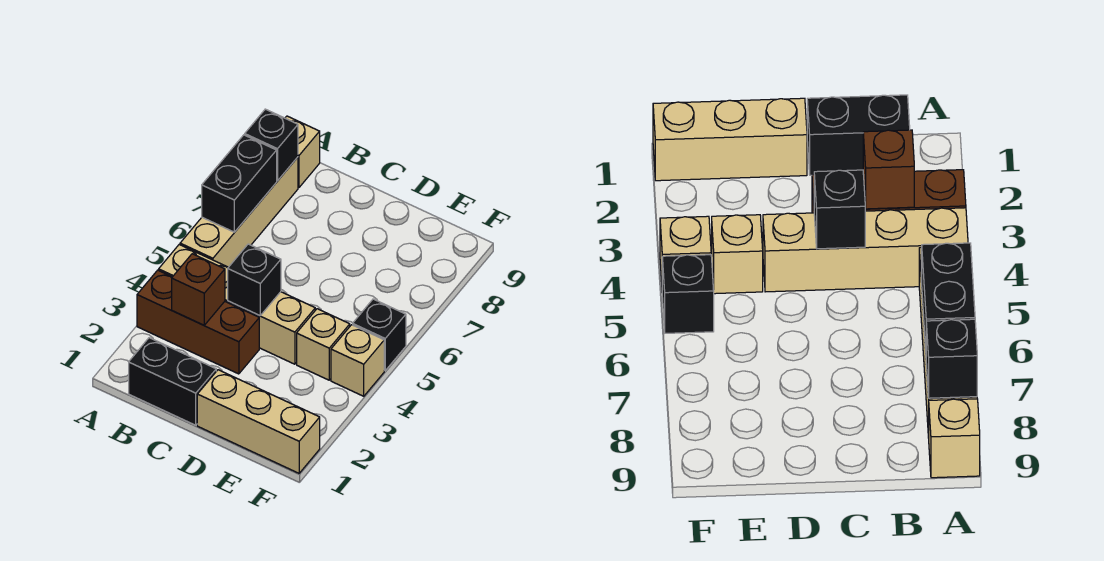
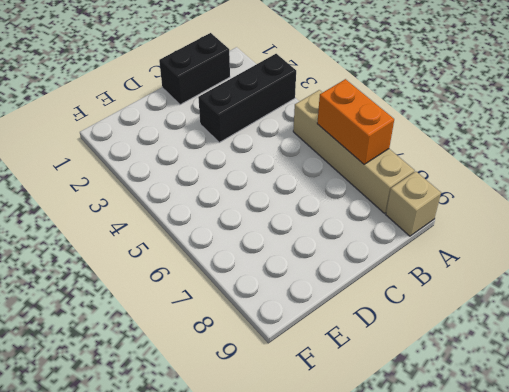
black brick A3:C3 level 1 -> brown brick A3:C3 level 1
orange brick A6:A7 level 2 -> black brick A6:A7 level 2
none -> tan brick A4:D4 level 1
none -> tan brick D1:F1 level 1
none -> tan brick E4 level 1

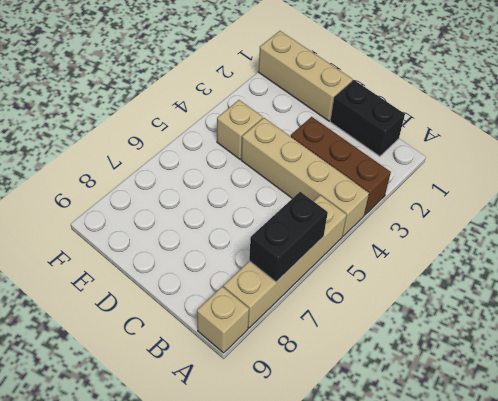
none -> tan brick F4 level 1
none -> black brick F5 level 1
none -> black brick A8 level 2

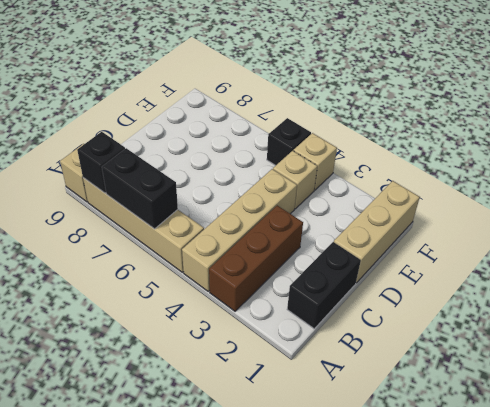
none -> brown brick B3 level 2
none -> black brick C4 level 2

